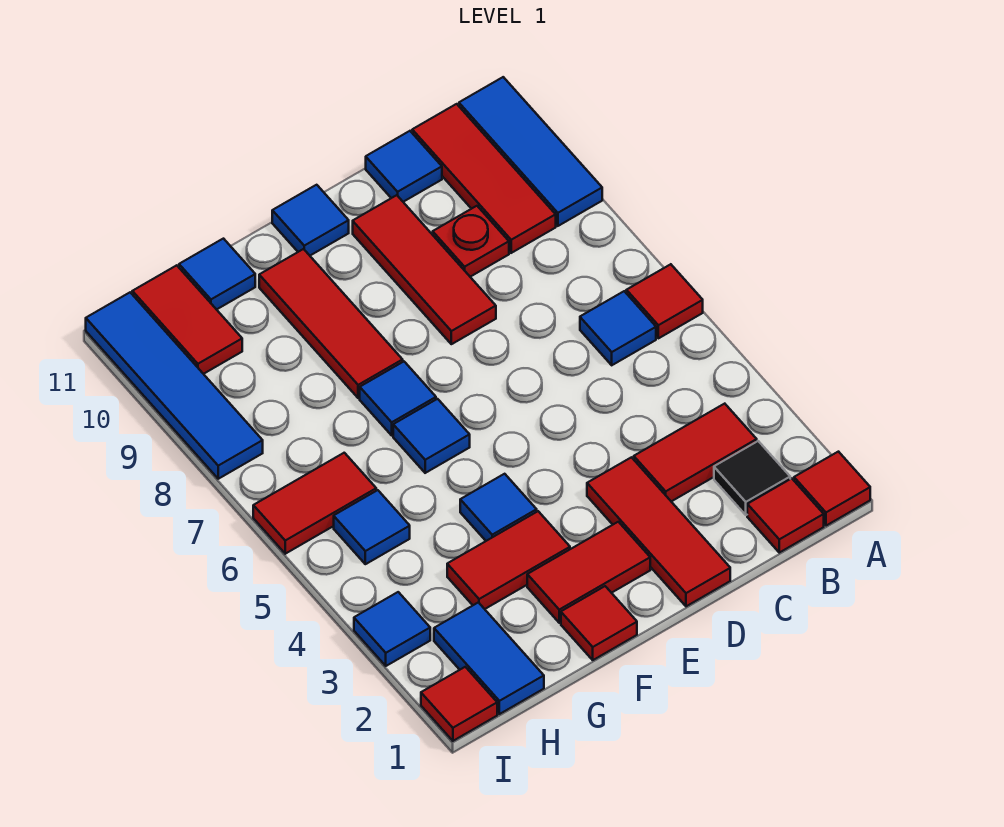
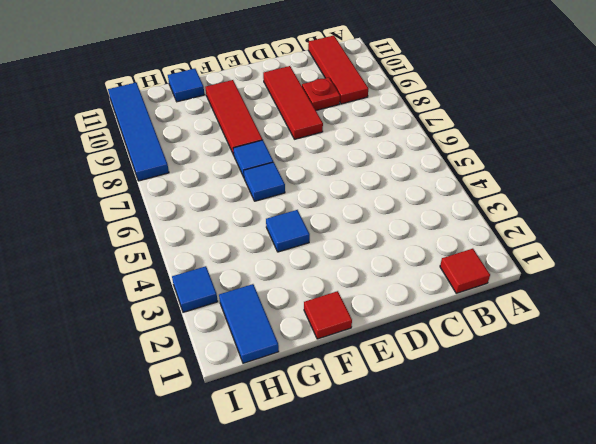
none -> red tile A1 level 1
none -> red tile A6 level 1
none -> blue tile A9:A11 level 1

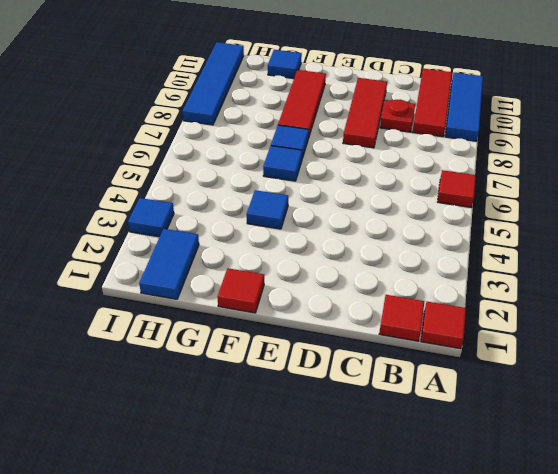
none -> black tile B2 level 1
none -> red tile B3:C3 level 1
none -> blue tile B6 level 1

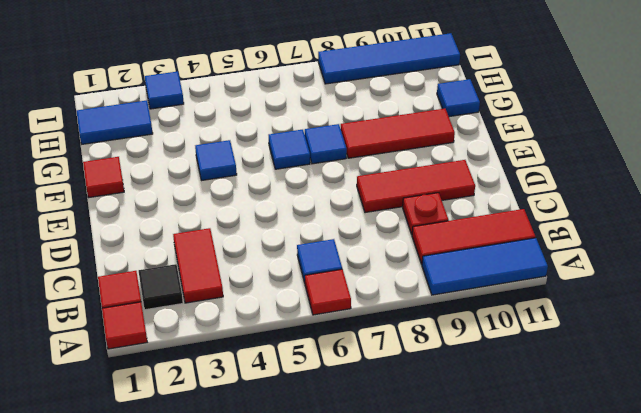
none -> blue tile C11 level 1
none -> red tile D1:D3 level 1
none -> red tile E2:F2 level 1

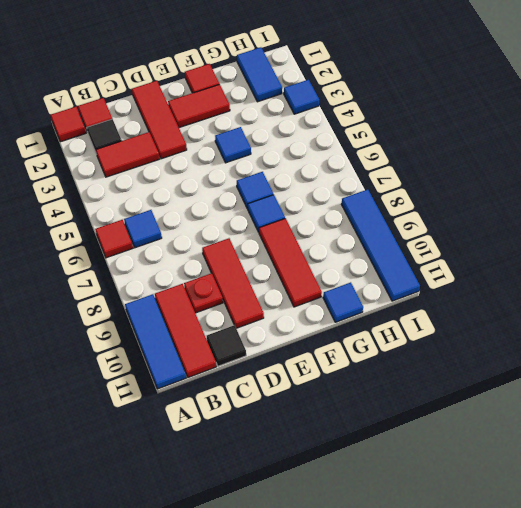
black tile C11 level 1 -> blue tile C11 level 1
none -> blue tile E11 level 1
none -> red tile F3:G3 level 1
none -> blue tile H5 level 1

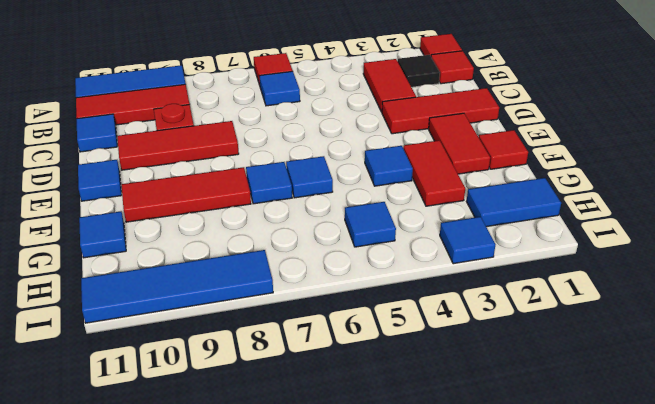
none -> red tile H6:I6 level 1
none -> red tile H10:H11 level 1
none -> red tile I1 level 1

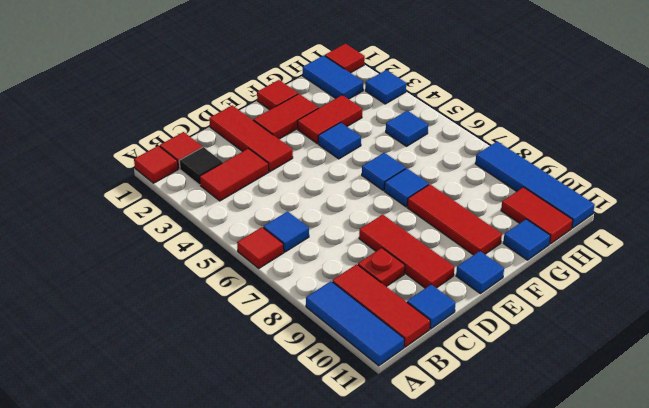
none -> red tile H6:I6 level 1

